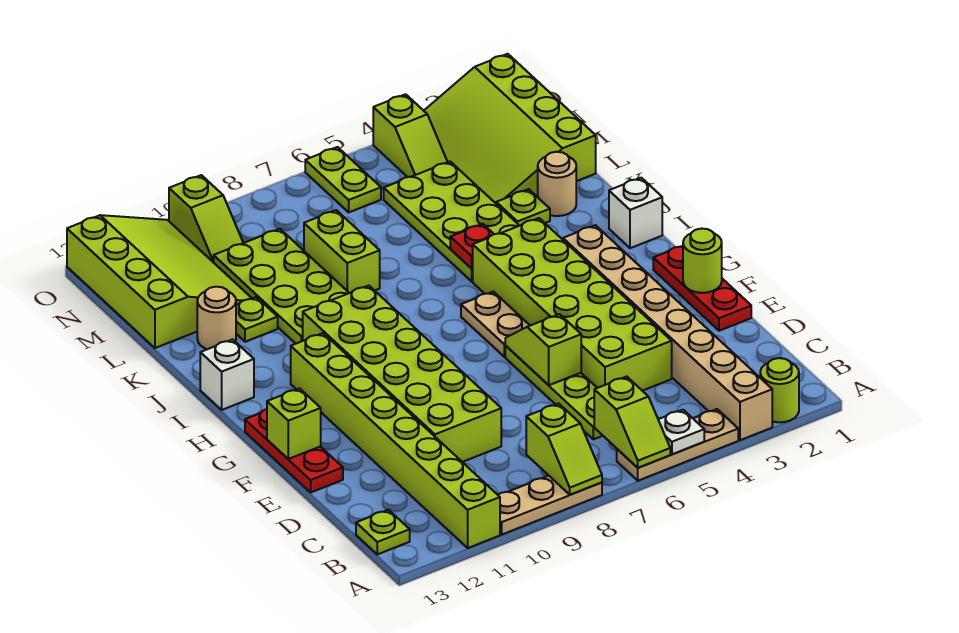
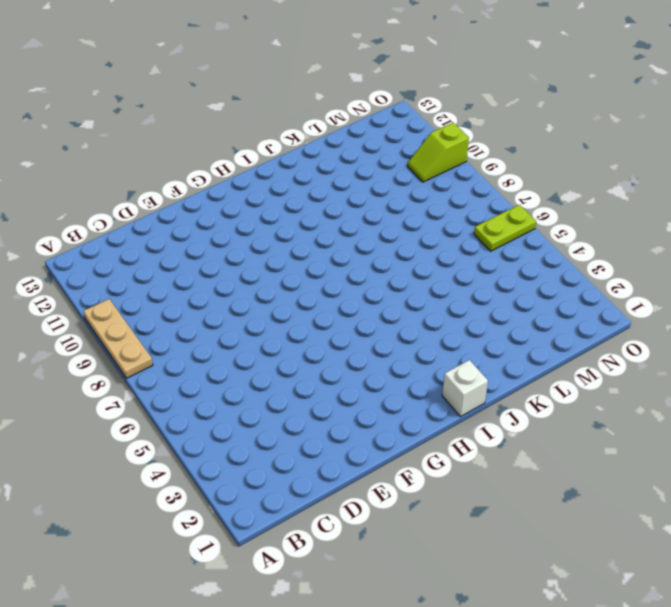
none -> lime round brick A2 level 1
none -> tan brick A3:H3 level 1
none -> tan plate A4:A6 level 1
none -> lime brick A11:H11 level 1

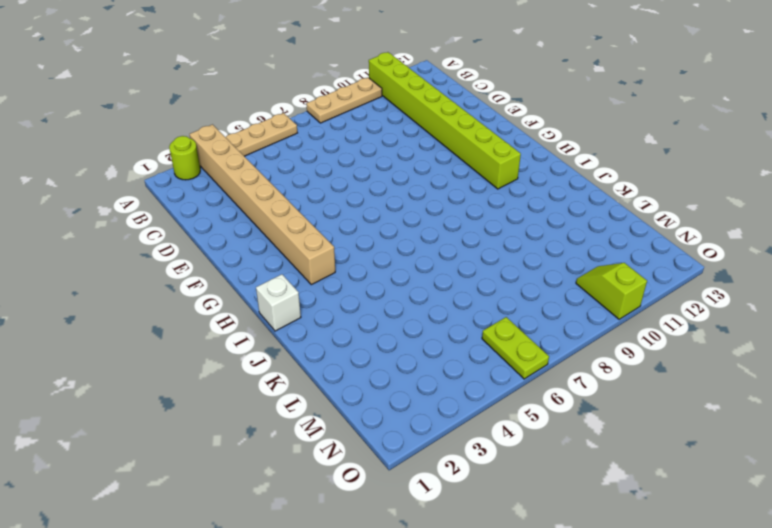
none -> lime plate B13 level 1
none -> lime plate C6:F6 level 1
none -> lime brick D4:I5 level 1
none -> lime brick D9:I10 level 1

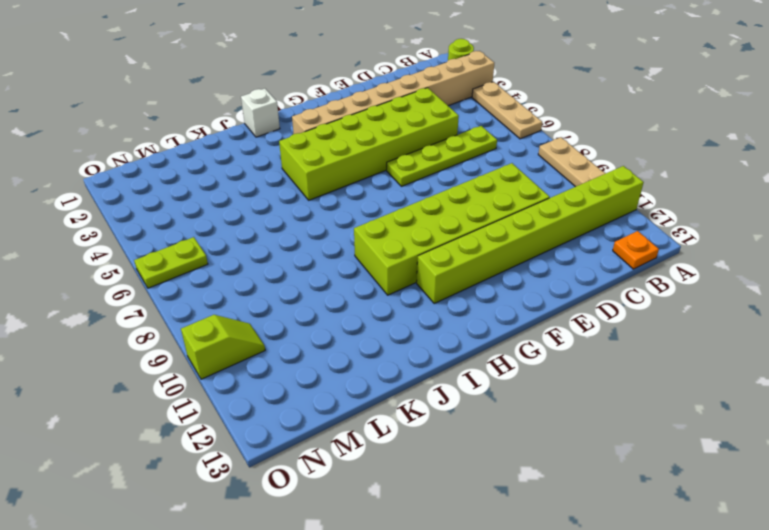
orange plate B13 level 1 -> lime plate B13 level 1
none -> red plate E1:G1 level 1
none -> red plate E13:G13 level 1
none -> tan plate G6:H6 level 1
none -> white brick I13 level 1

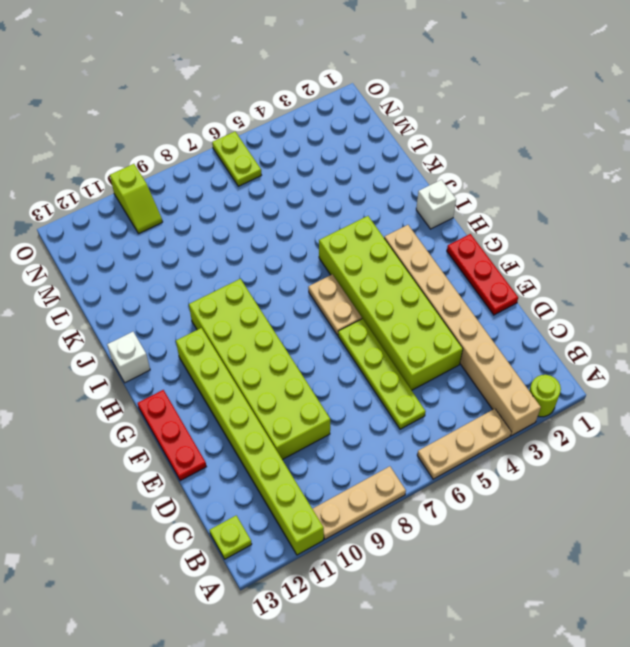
none -> lime plate J4:M5 level 1
none -> lime plate J9:M10 level 1
none -> tan round brick K2 level 1
none -> lime plate K3 level 1

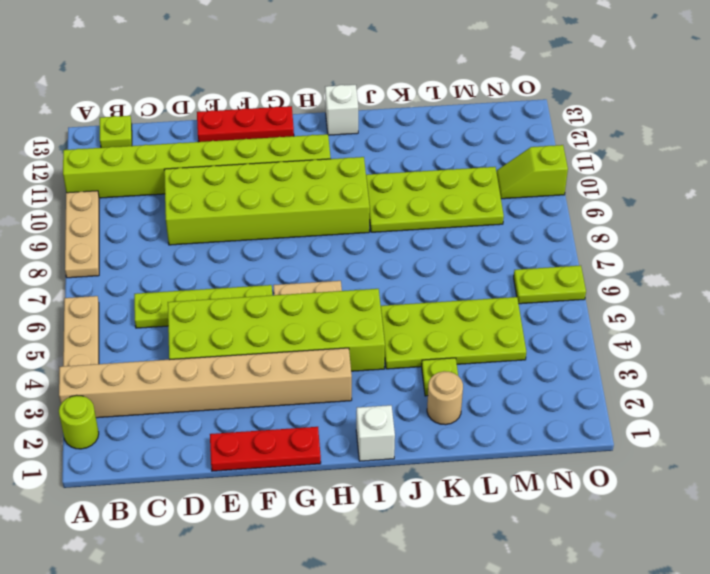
none -> lime brick K8:L8 level 1
none -> lime plate K11 level 1
none -> tan round brick K12 level 1
none -> lime slope L1:O3 level 1 top 1

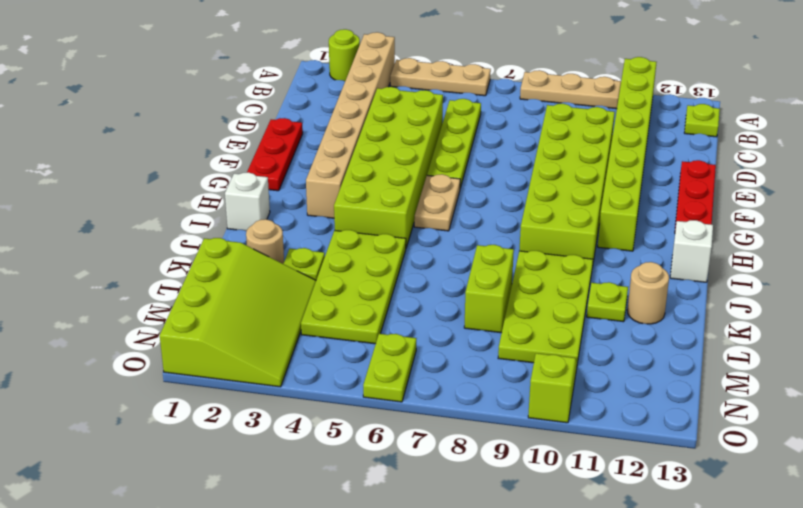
none -> lime slope L11:O13 level 1 top 13
none -> lime slope N4:O4 level 1 top O
none -> white plate A5 level 2
none -> lime slope A6:B6 level 2 top B

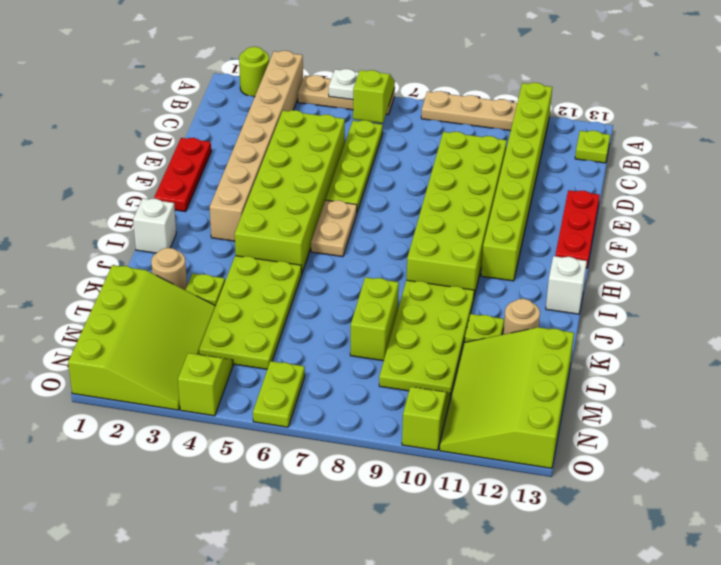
none -> lime slope A8:B8 level 2 top B
none -> lime slope E6:F6 level 2 top E
none -> lime round brick F1 level 2
none -> lime brick F13 level 2

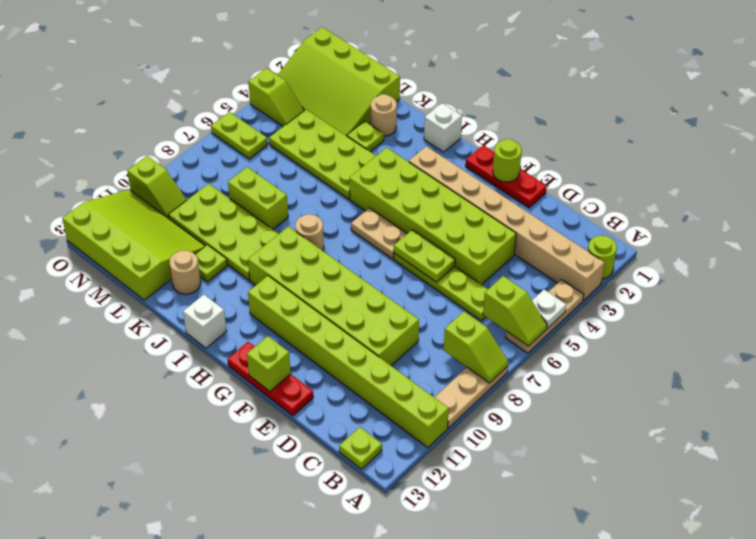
lime plate E6:F6 level 2 -> lime slope E6:F6 level 2 top E
tan round brick I8 level 1 -> none
none -> red plate J5 level 2

